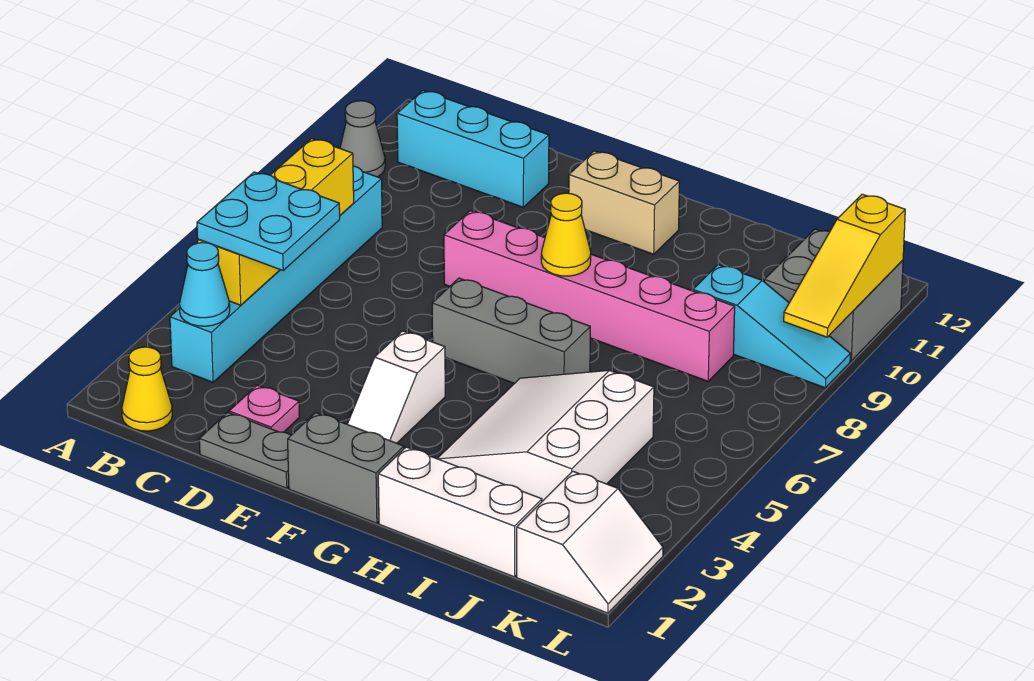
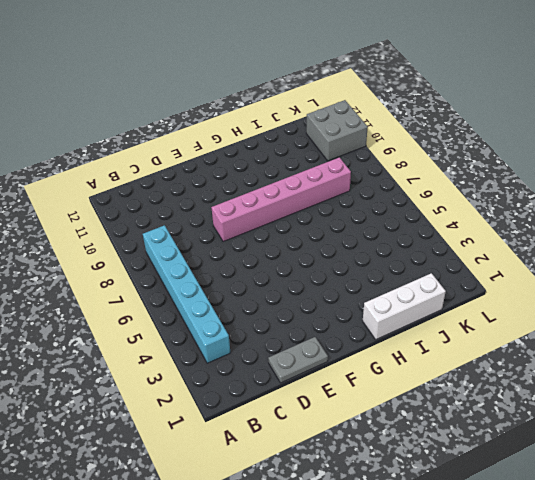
none -> grey cone A10 level 1
none -> yellow cone B1 level 1
none -> cyan brick B11:D11 level 1

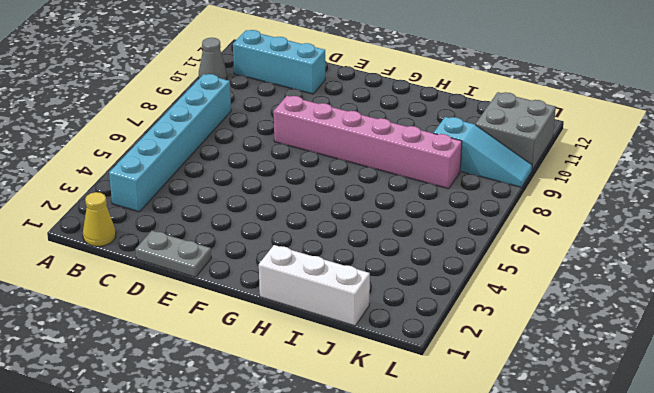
none -> pink plate D2 level 1
none -> grey brick F1:G1 level 1
none -> white slope F3:F4 level 1 top 4

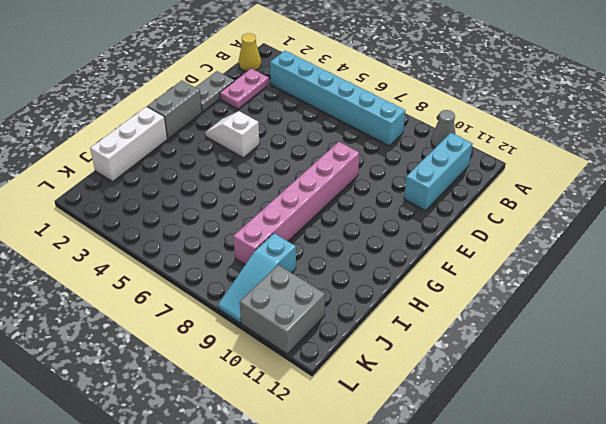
pink plate C2:D2 level 1 -> pink plate D2 level 1
none -> grey brick F6:H6 level 1
none -> tan brick F11:G11 level 1
none -> white slope H3:J5 level 1 top J

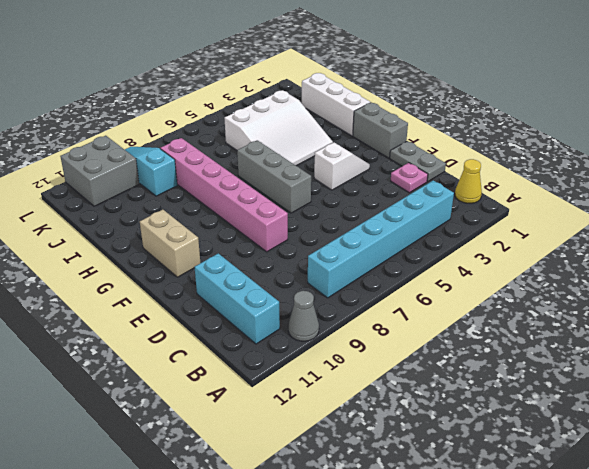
none -> white slope K1:L2 level 1 top K
none -> cyan cone B3 level 2
none -> yellow brick B4:B7 level 2

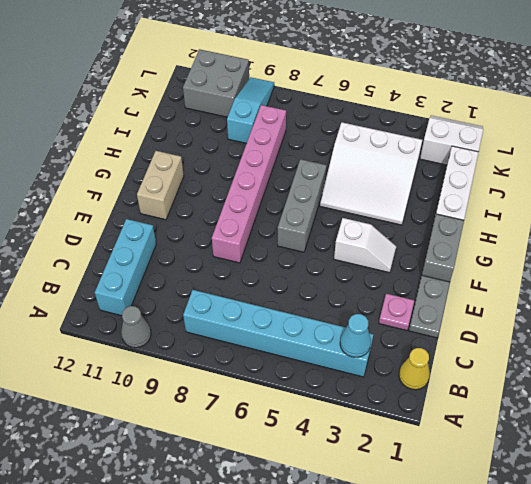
none -> yellow brick B4:B7 level 2
none -> yellow cone G8 level 2
none -> yellow slope L9:L11 level 2 top 11

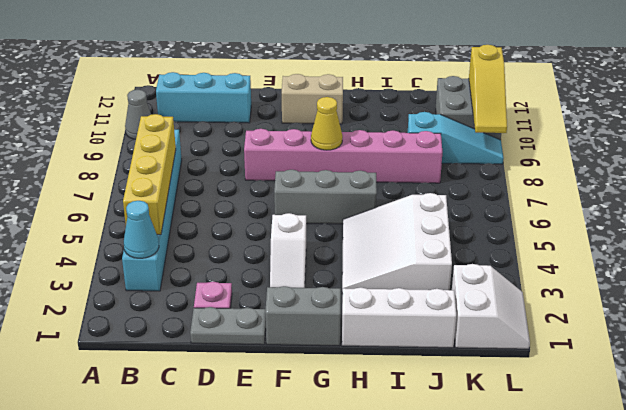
none -> yellow cone B1 level 1
none -> cyan plate B4:C5 level 3

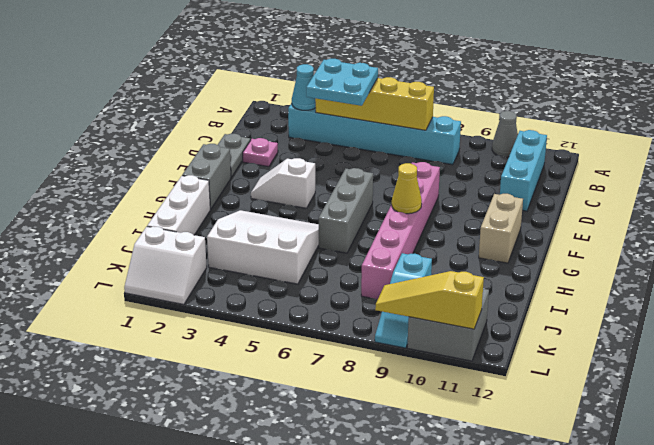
none -> yellow cone B1 level 1

